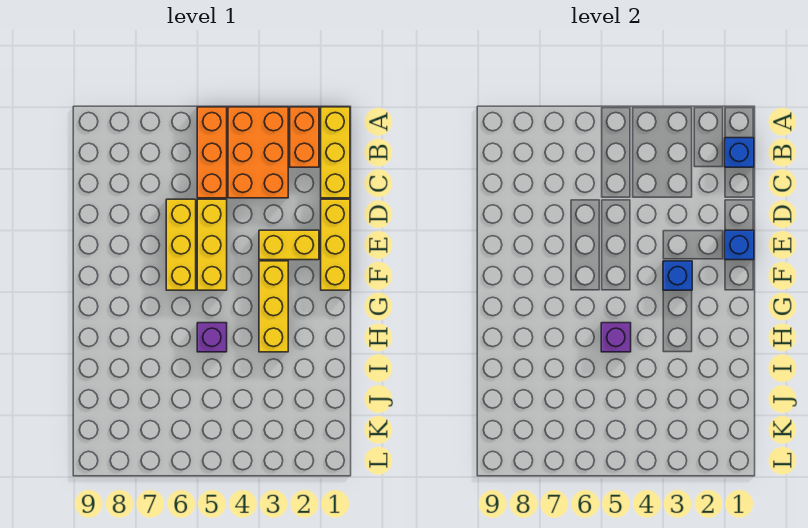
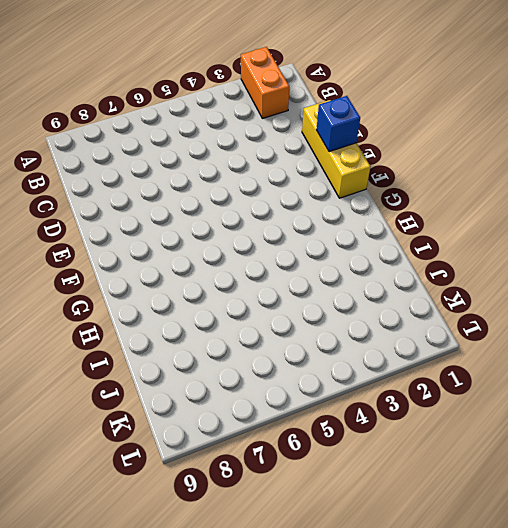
none -> yellow brick A1:C1 level 1
none -> orange brick A3:C4 level 1
none -> orange brick A5:C5 level 1

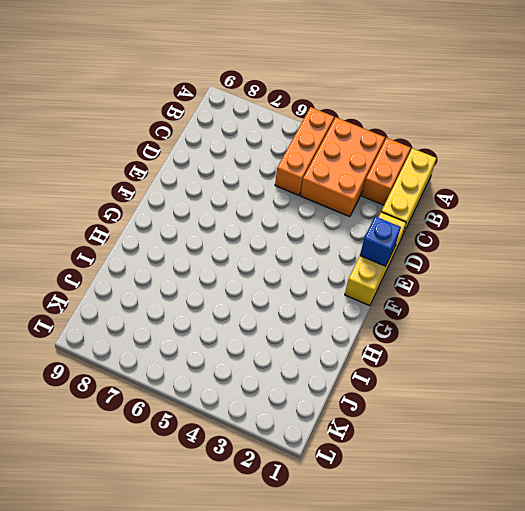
none -> yellow brick D5:F5 level 1
none -> yellow brick D6:F6 level 1
none -> yellow brick E2:E3 level 1

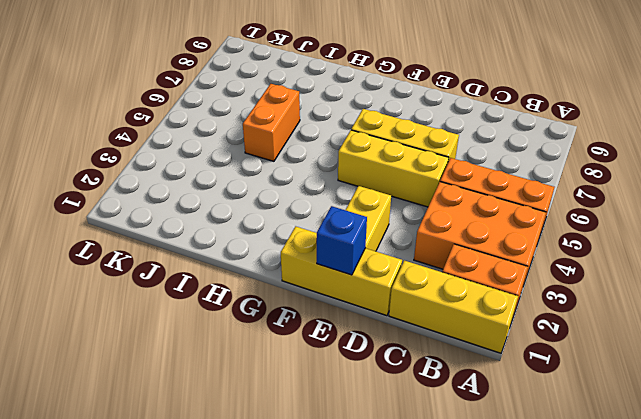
orange brick I5:I6 level 1 -> none
none -> yellow brick F3:H3 level 1
none -> purple brick H5 level 1
none -> blue brick B1 level 2

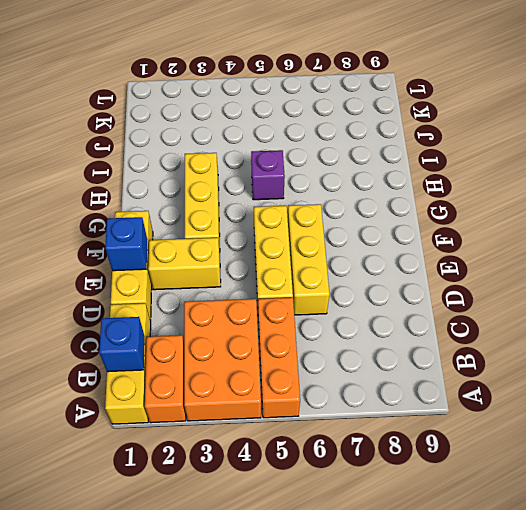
none -> blue brick F3 level 2
none -> purple brick H5 level 2

